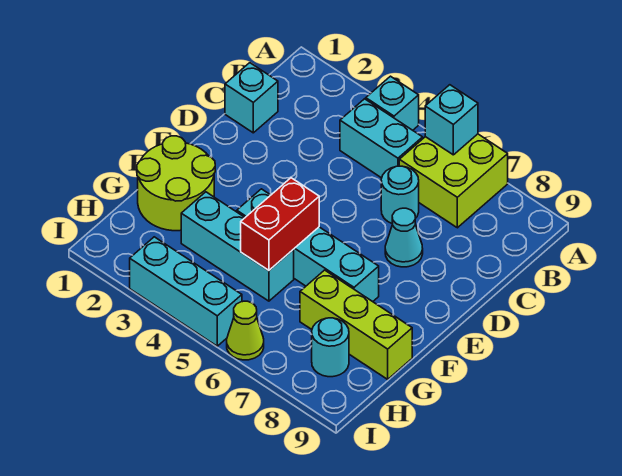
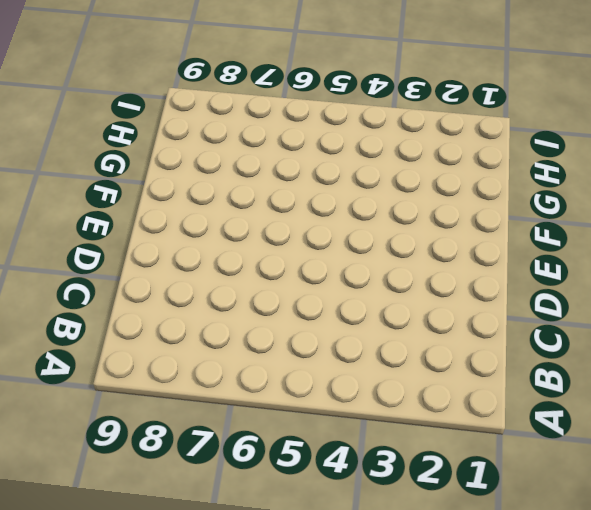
none -> cyan brick A4 level 1
none -> lime brick A6:B7 level 1
none -> cyan brick B4:B5 level 1

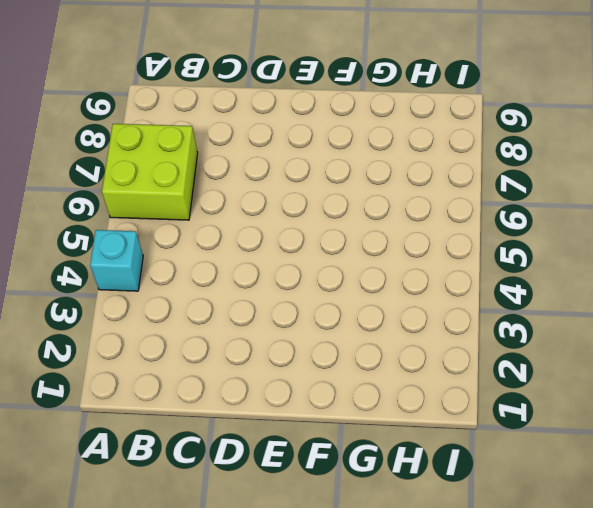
none -> cyan brick B4:B5 level 1
none -> cyan brick C1 level 1
none -> cyan round brick C6 level 1

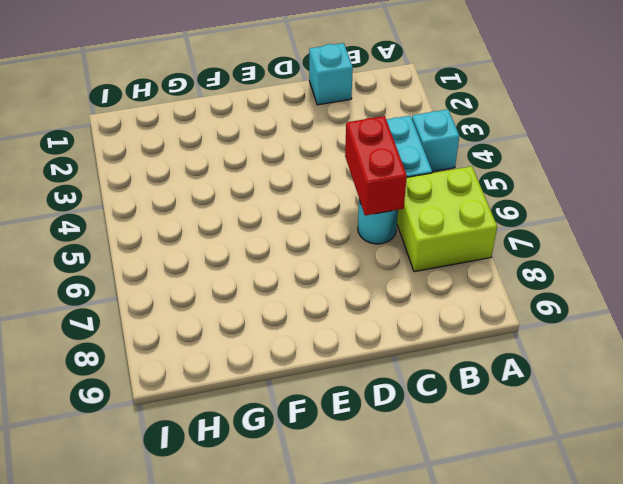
red brick C5:C6 level 2 -> red brick F5:G5 level 2
none -> cyan cone D7 level 1
none -> lime round brick F1:G2 level 1
none -> cyan brick F4:F7 level 1

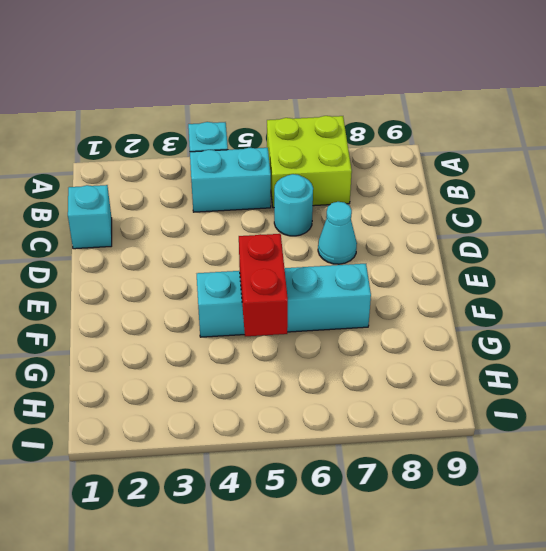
none -> lime round brick F1:G2 level 1
none -> cyan brick G3:G5 level 1
none -> lime brick G7:G9 level 1

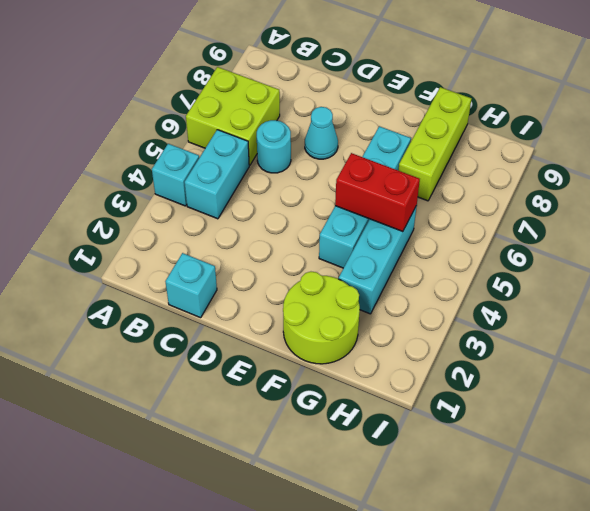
none -> cyan round brick H8 level 1
none -> cyan brick I3:I5 level 1
none -> lime cone I6 level 1

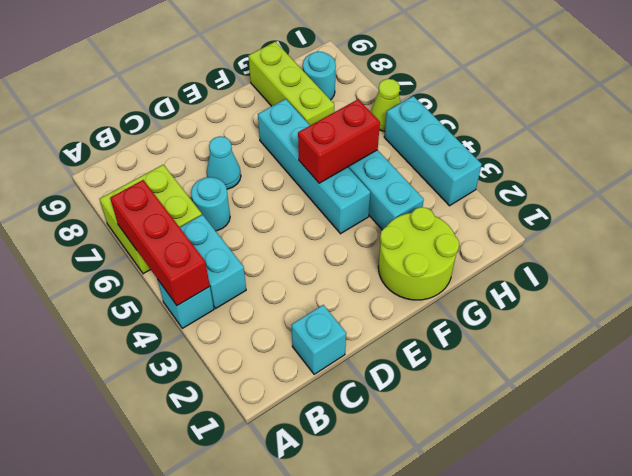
red brick A4:A6 level 2 -> cyan brick A6 level 2

